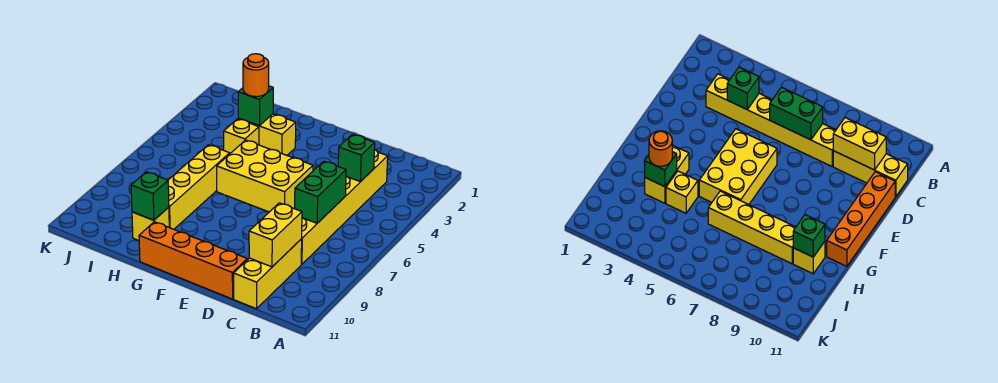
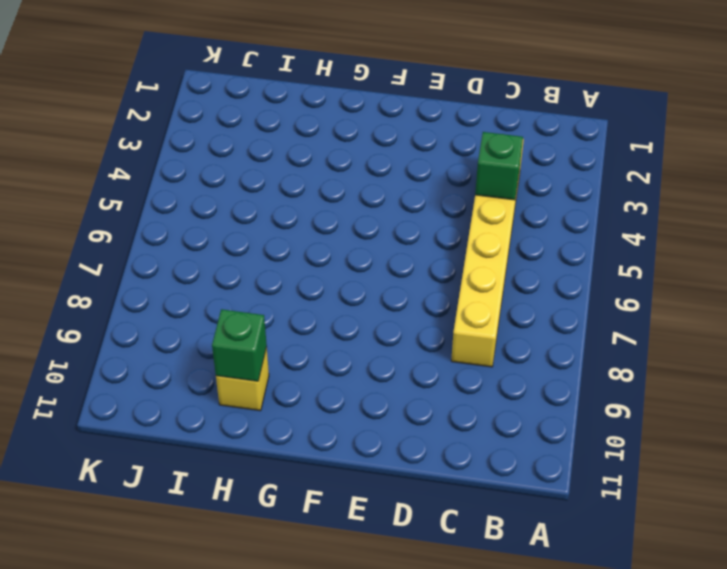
none -> yellow brick C9:C11 level 1
none -> orange brick D11:G11 level 1
none -> yellow brick E5:G6 level 1

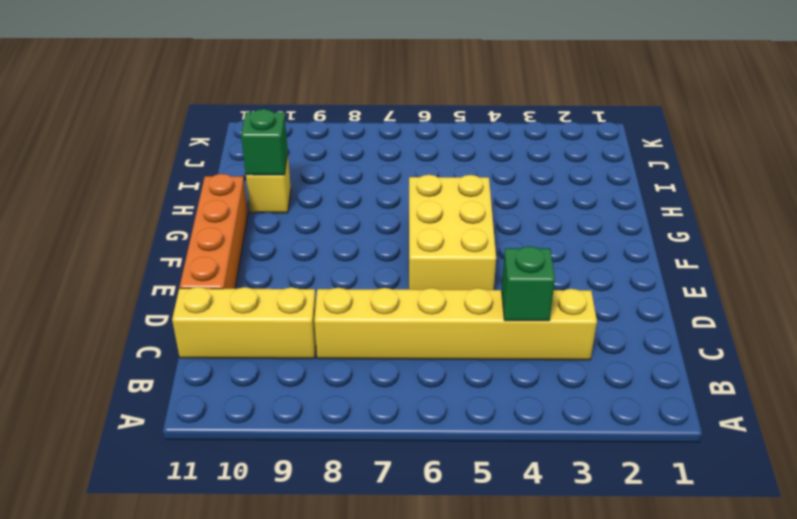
none -> yellow brick G3:H3 level 1
none -> yellow brick H4 level 1
none -> yellow brick H6:H9 level 1

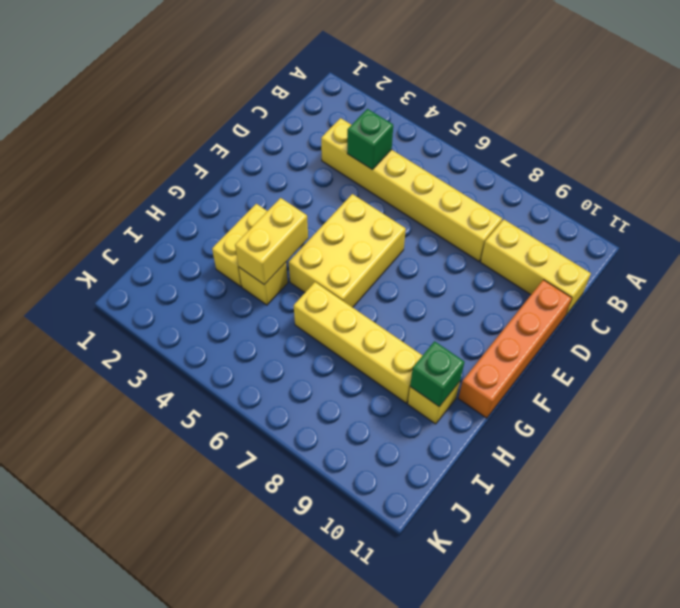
yellow brick G4:H4 level 2 -> yellow brick C9:C10 level 2
none -> green brick C6:C7 level 2
none -> green brick H3 level 2
none -> orange round brick H3 level 3

